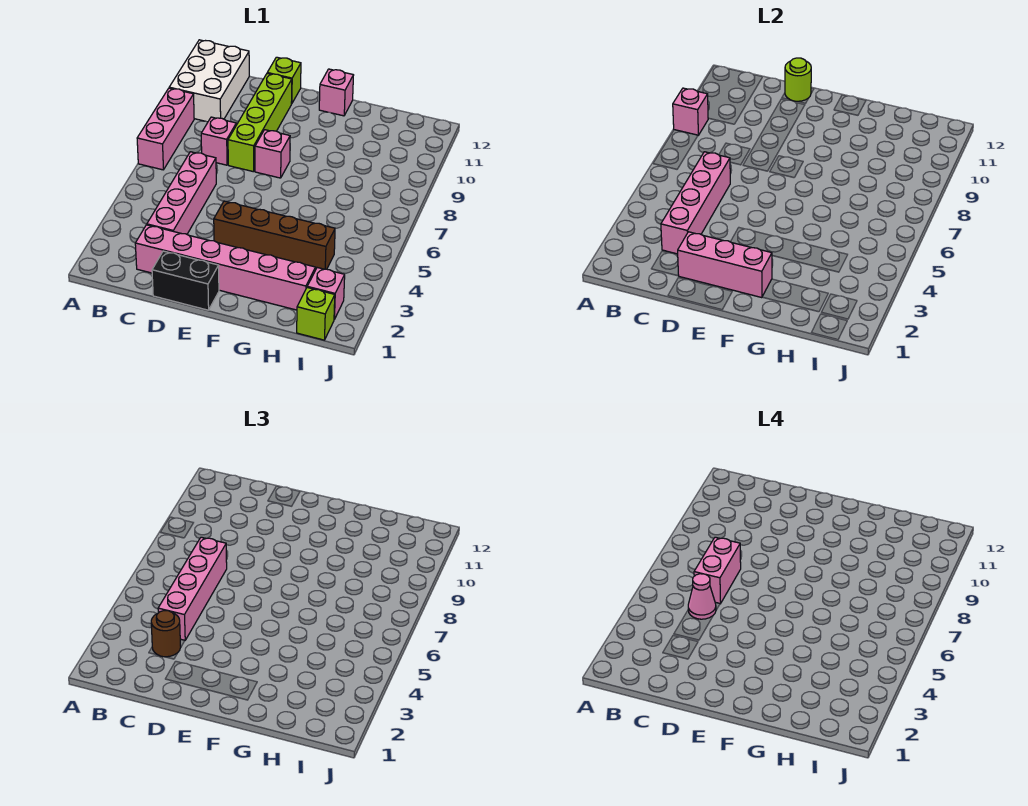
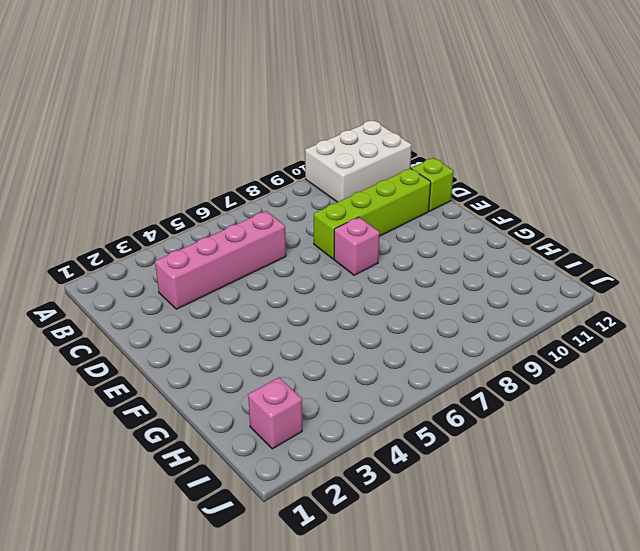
none -> pink brick A7:A9 level 1
none -> pink brick C2:H2 level 1
none -> pink brick C8 level 1

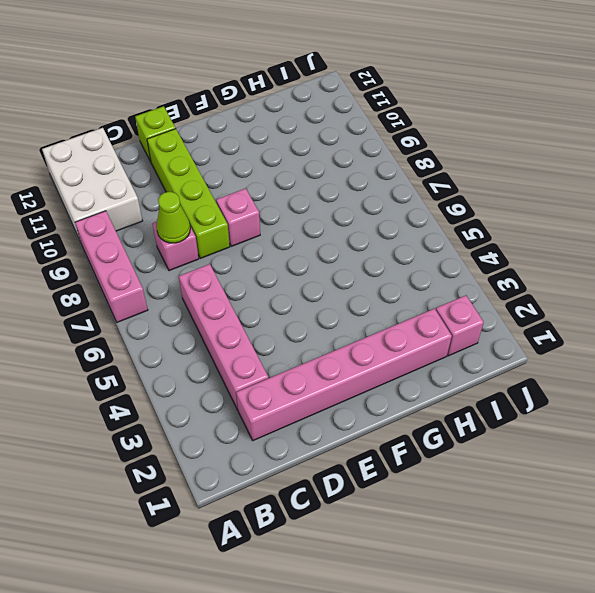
lime cone C8 level 2 -> none
none -> black brick D1:E1 level 1
none -> brown brick E4:H4 level 1
none -> pink brick F12 level 1

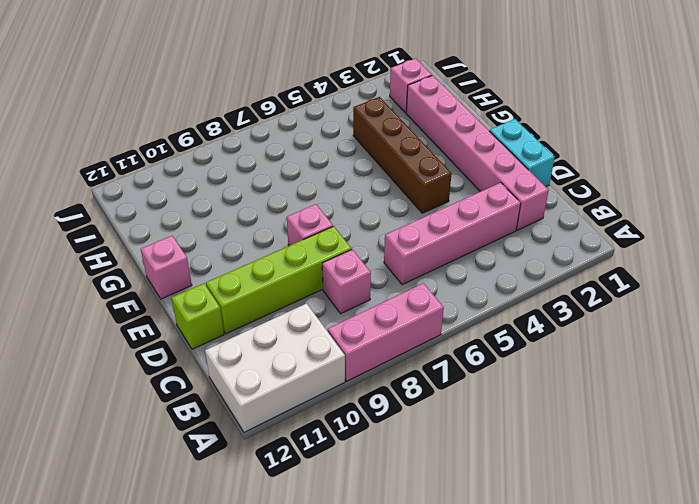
cyan brick D1:E1 level 1 -> black brick D1:E1 level 1
none -> lime brick I1 level 1
none -> pink brick A9 level 2
none -> pink brick C3:C6 level 2

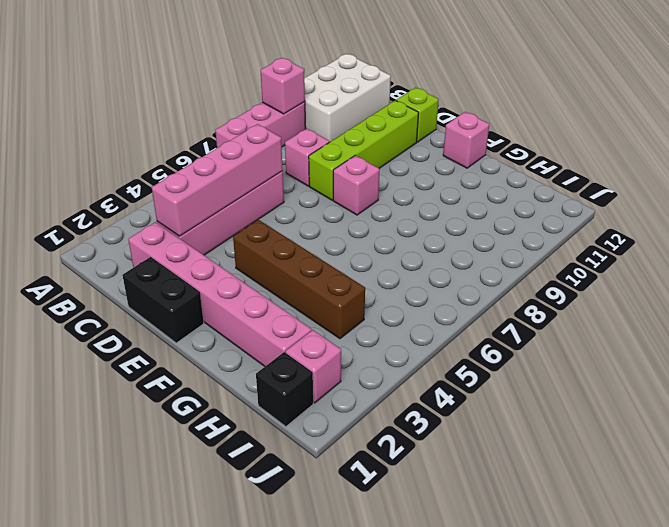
black brick I1 level 1 -> lime brick I1 level 1
none -> pink brick D2:F2 level 2
none -> lime round brick D12 level 2
none -> brown round brick C3 level 3

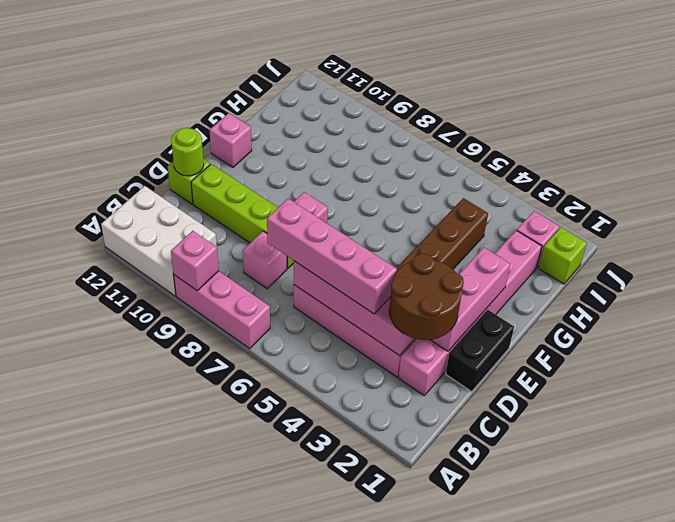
brown round brick C2:D3 level 3 -> brown round brick C3 level 3
none -> pink cone C5 level 4
none -> pink brick C6:C7 level 4

